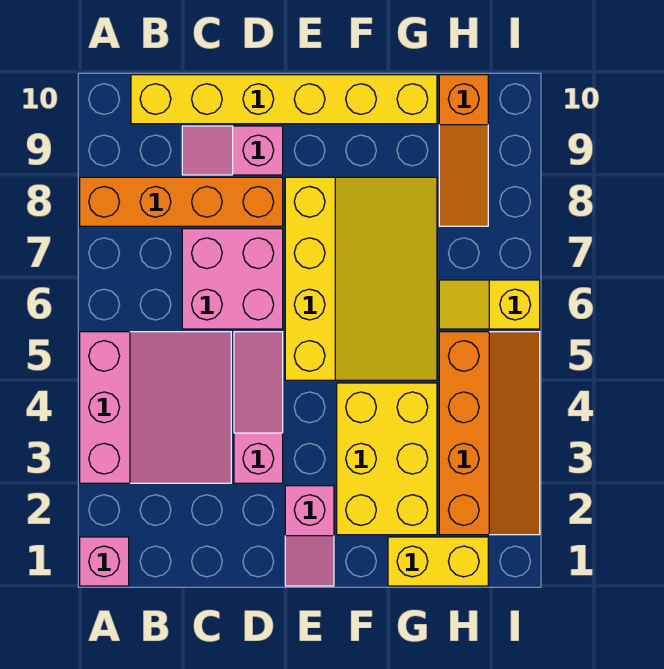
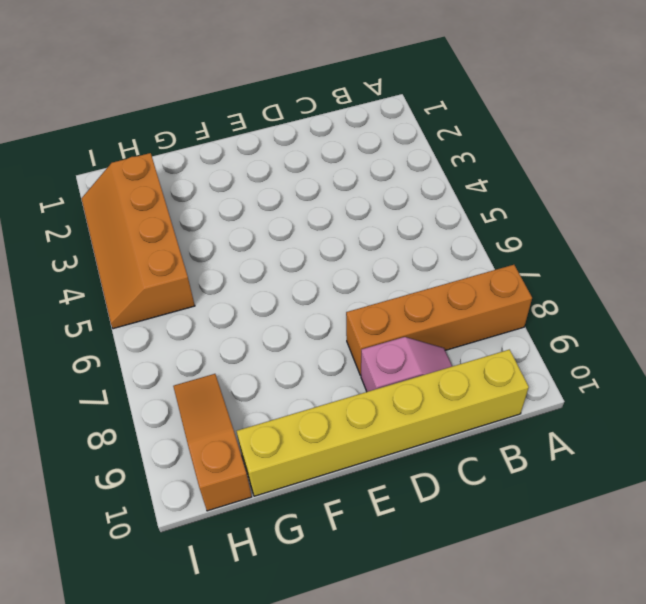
none -> pink brick A1 level 1
none -> pink slope A3:C5 level 1 top A
none -> pink brick C6:D7 level 1

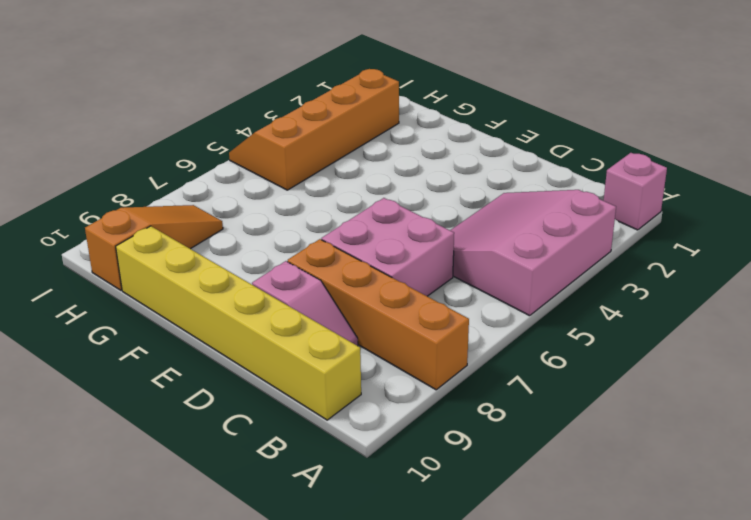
none -> pink slope D3:D5 level 1 top 3
none -> pink slope E1:E2 level 1 top 2
none -> yellow slope E5:G8 level 1 top E

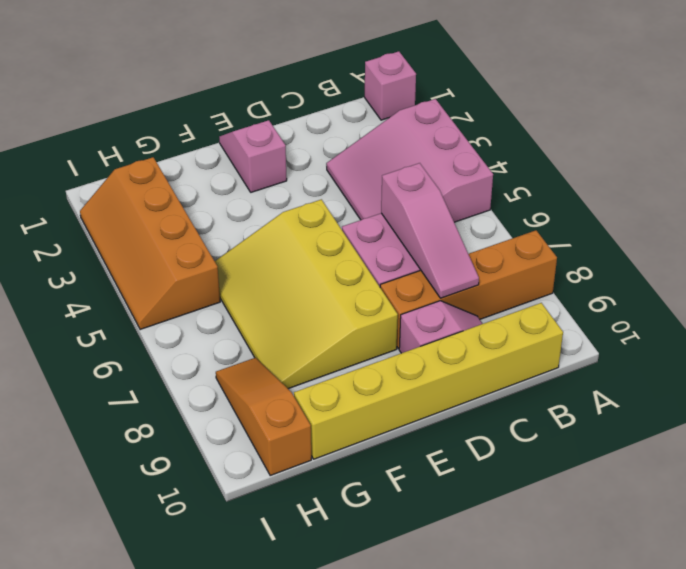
pink slope C6:C8 level 2 top 6 -> pink slope D3:D5 level 1 top 3
none -> yellow brick F2:G4 level 1
none -> yellow brick G1:H1 level 1
none -> yellow slope H6:I6 level 1 top I

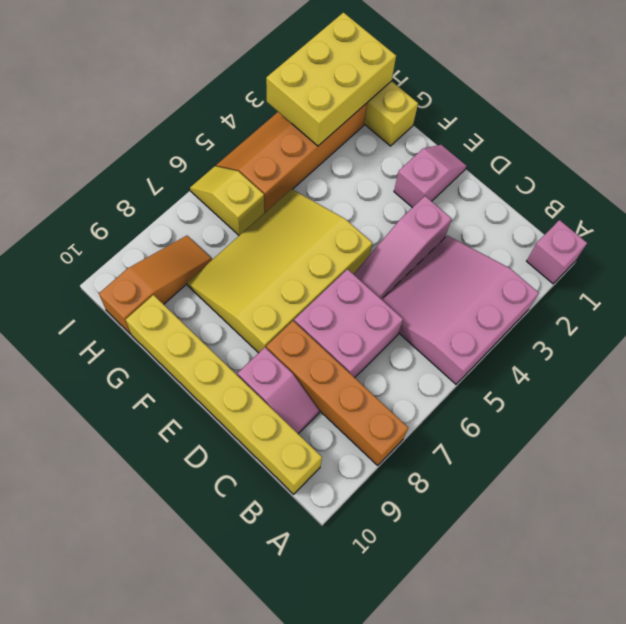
yellow brick H1:I3 level 2 -> yellow brick F2:G4 level 1
yellow slope H6:I6 level 1 top H -> yellow slope H6:I6 level 1 top I

